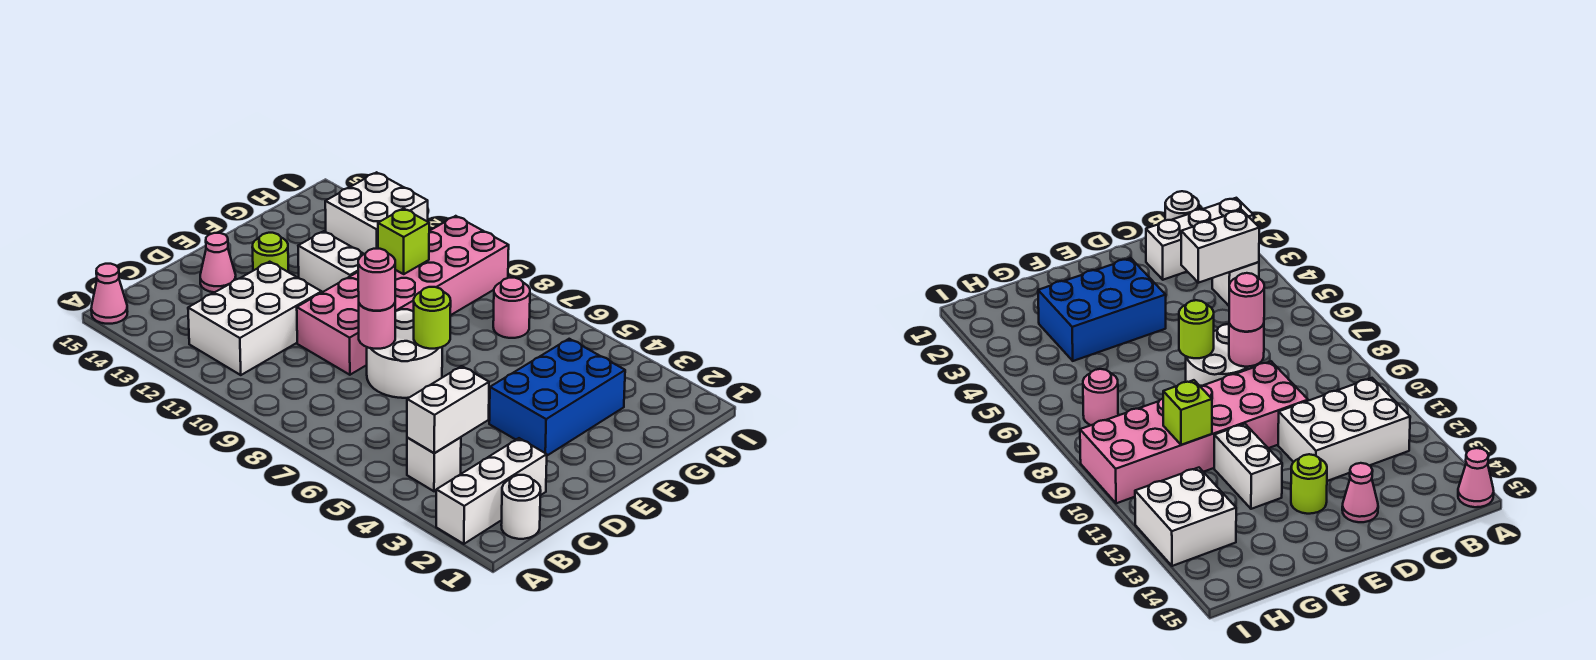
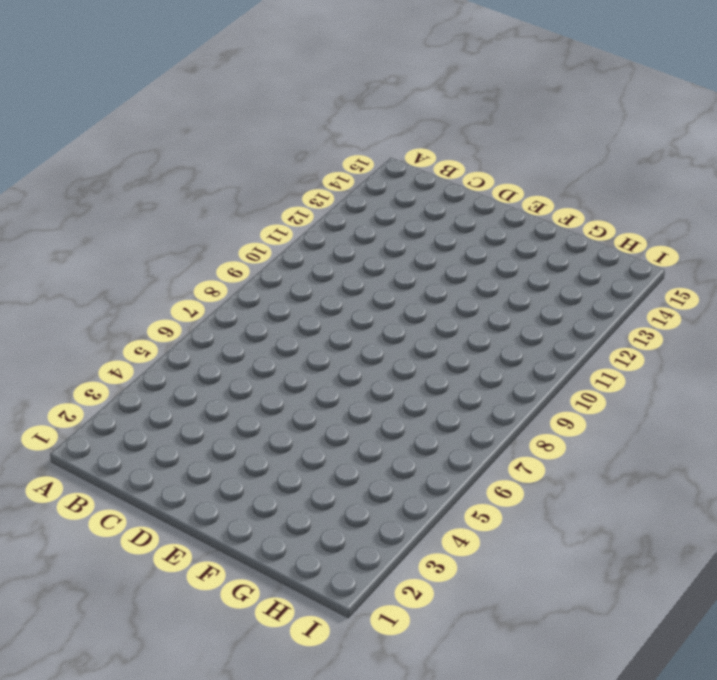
none -> white brick A2:C2 level 1
none -> pink cone A15 level 1
none -> white round brick B1 level 1

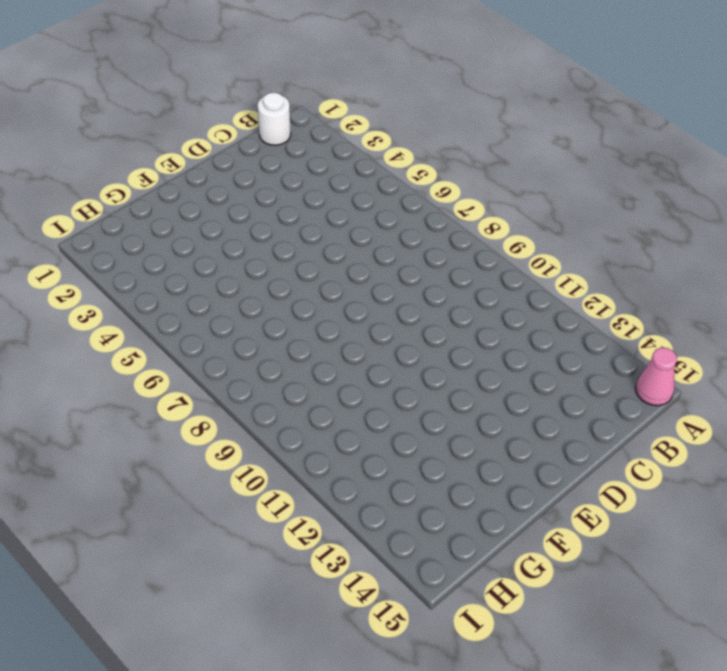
none -> white brick A2:C2 level 1
none -> white brick B4 level 1
none -> white brick B11:D12 level 1

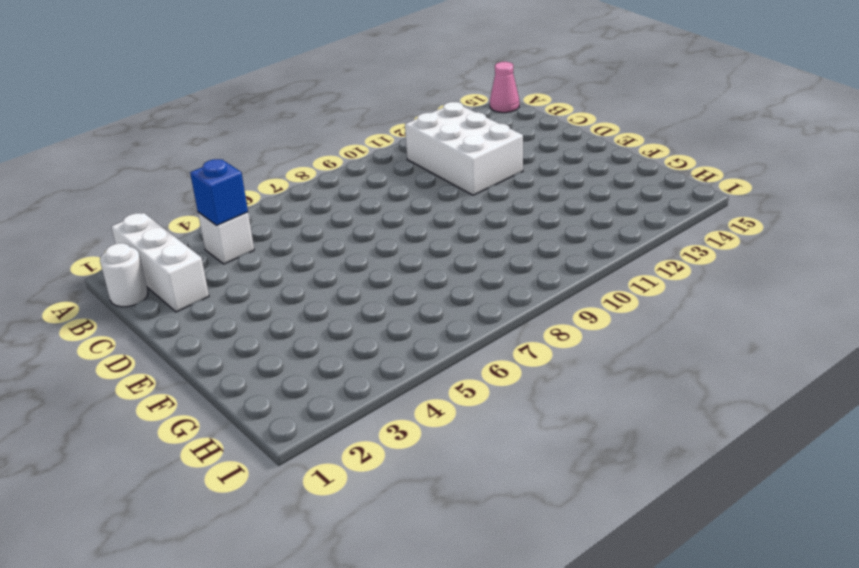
blue brick B4 level 2 -> white brick B4:C4 level 2
none -> white round brick D7:E8 level 1
none -> pink brick D9:I10 level 1
none -> pink cone D14 level 1

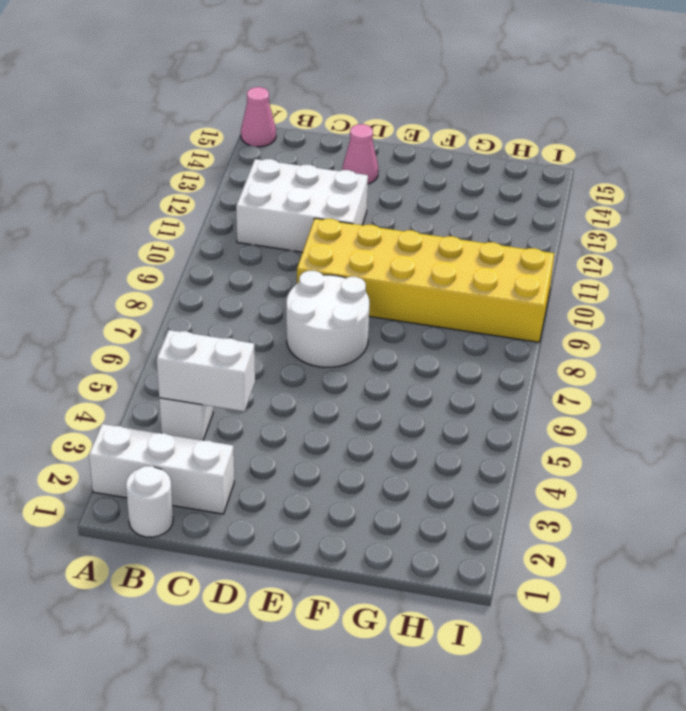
yellow brick D9:I10 level 1 -> pink brick D9:I10 level 1
none -> blue brick E3:G4 level 1
none -> lime round brick E13 level 1
none -> white brick F11:F12 level 1

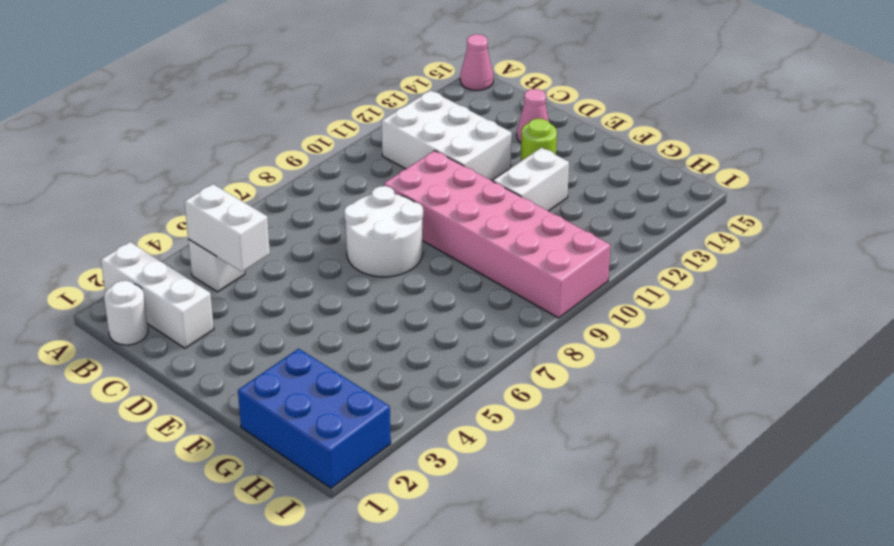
blue brick G1:I2 level 1 -> blue brick E3:G4 level 1
none -> pink round brick H7 level 1
none -> white brick H12:I13 level 1
none -> pink round brick D8 level 2

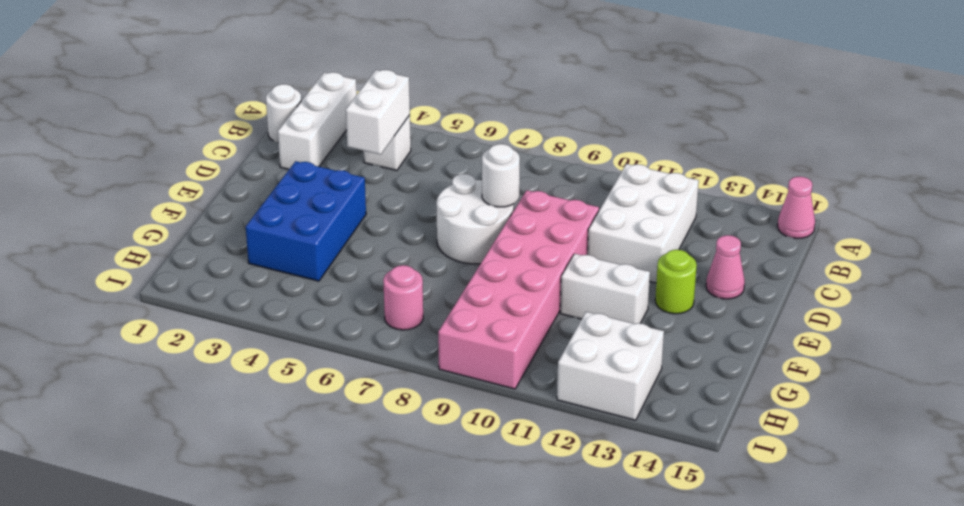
white round brick D8 level 2 -> pink round brick D8 level 2
none -> lime round brick E7 level 2
none -> lime brick G10 level 2
none -> pink round brick D8 level 3

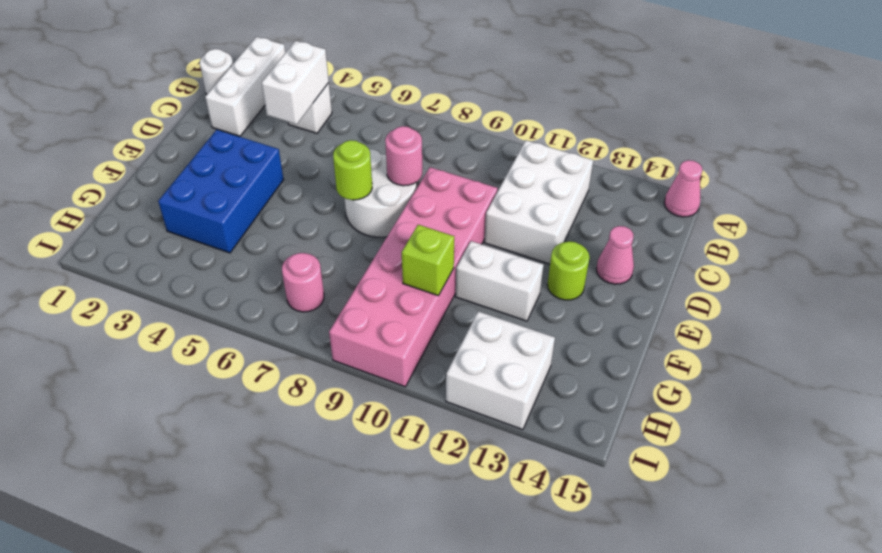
none -> pink round brick D8 level 3

